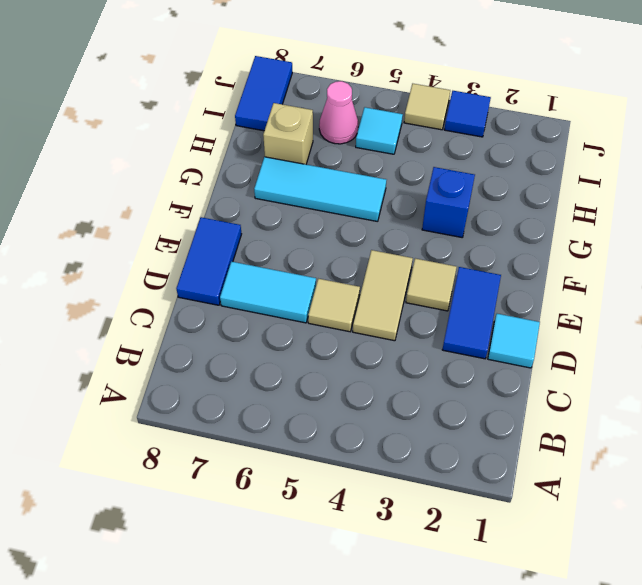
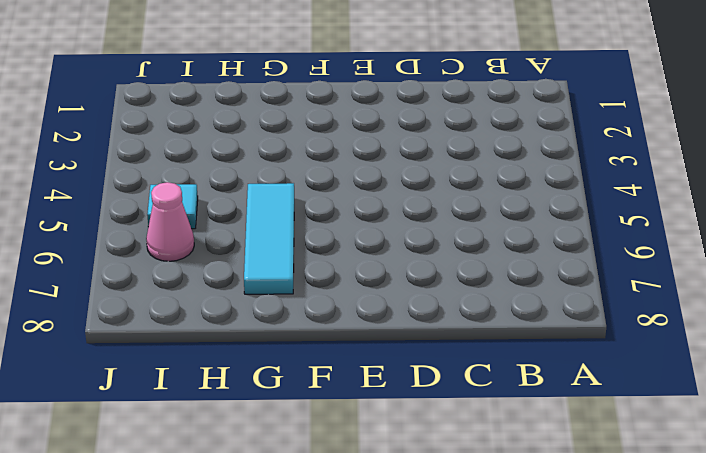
none -> cyan tile D1 level 1
none -> blue tile D2:E2 level 1
none -> tan tile D4:E4 level 1

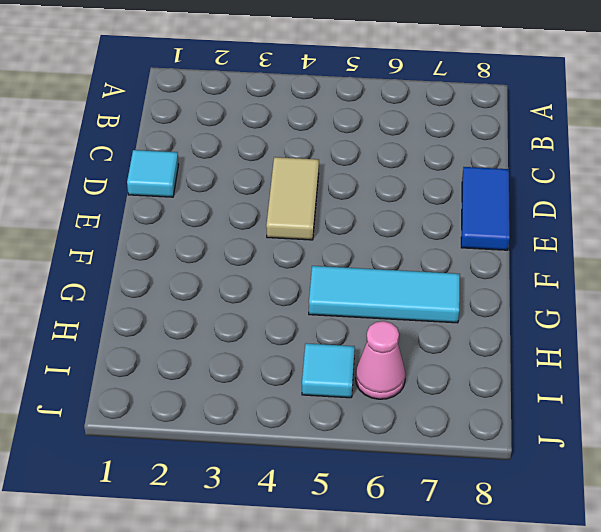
none -> blue tile D2:E2 level 1
none -> tan tile D5 level 1
none -> cyan tile D6:D7 level 1

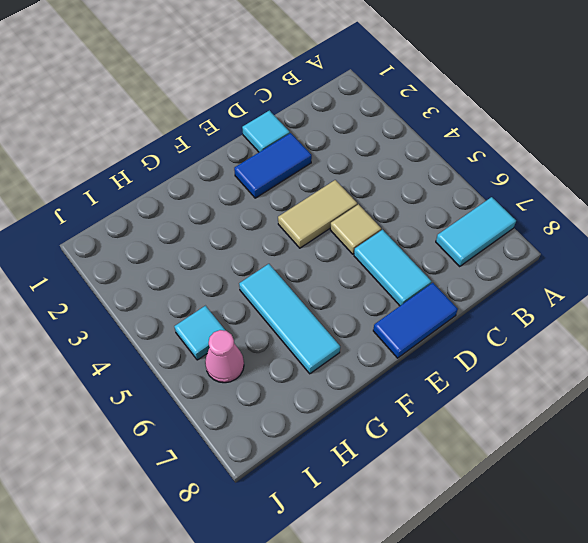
cyan tile A7:B7 level 1 -> none
none -> tan tile E3 level 1
none -> blue brick G3 level 1
none -> tan brick H7 level 1

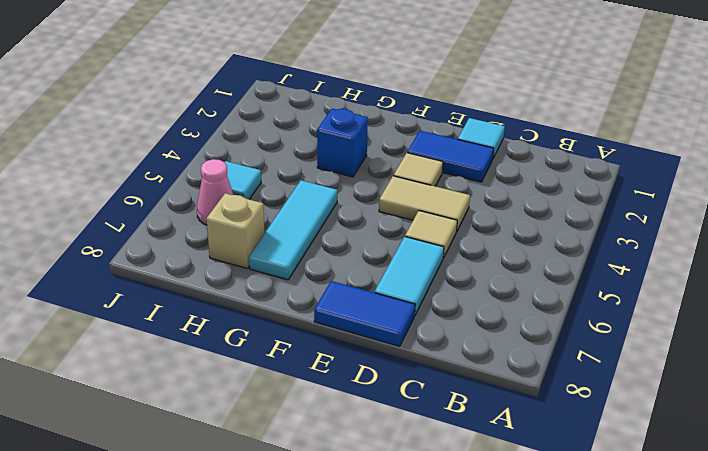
none -> blue tile I8:J8 level 1
none -> blue tile J3 level 1
none -> tan tile J4 level 1

